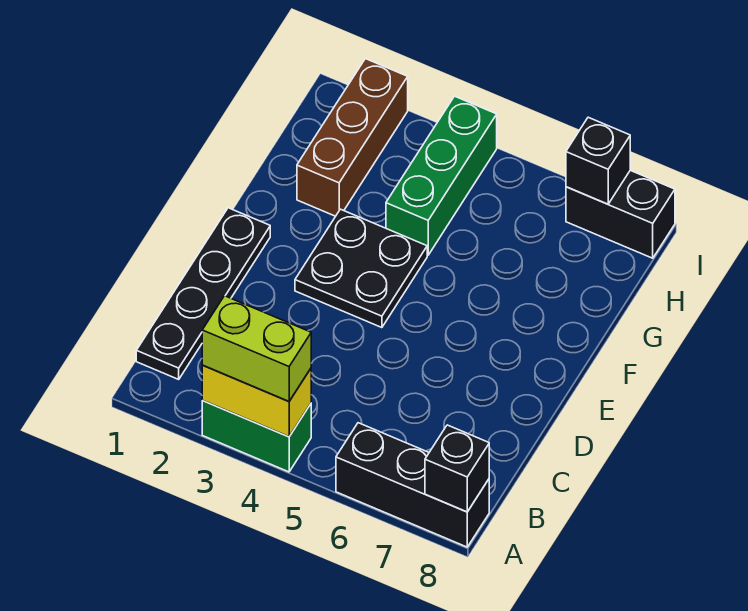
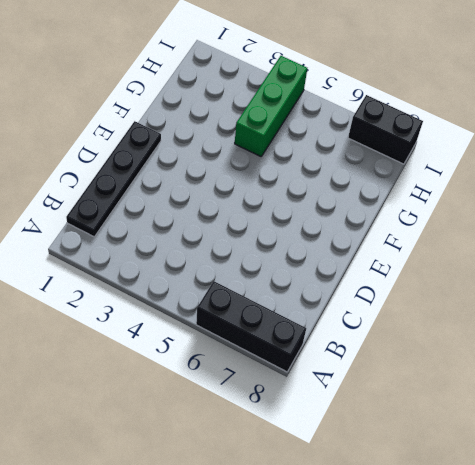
none -> green brick A3:A4 level 1
none -> black plate E3:F4 level 1

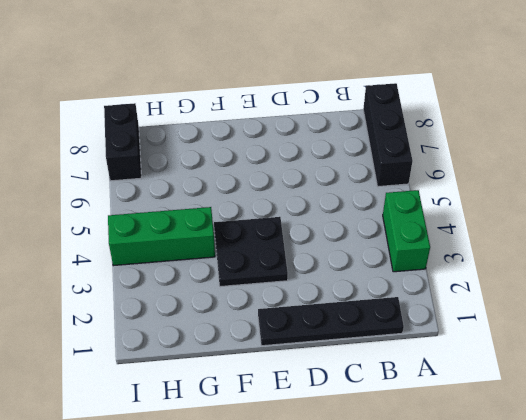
none -> brown brick G2:I2 level 1
none -> yellow brick A3:A4 level 2

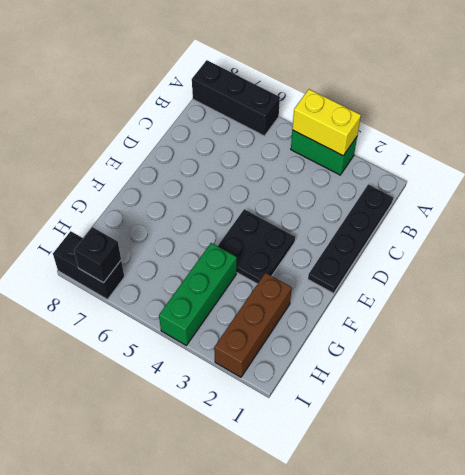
none -> black brick A8 level 2
none -> lime brick A3:A4 level 3

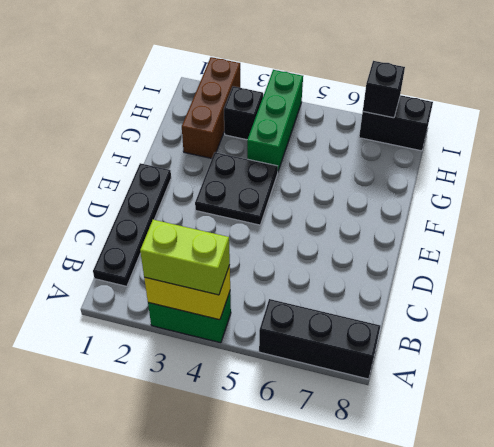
black brick H3 level 1 -> black brick A8 level 2

